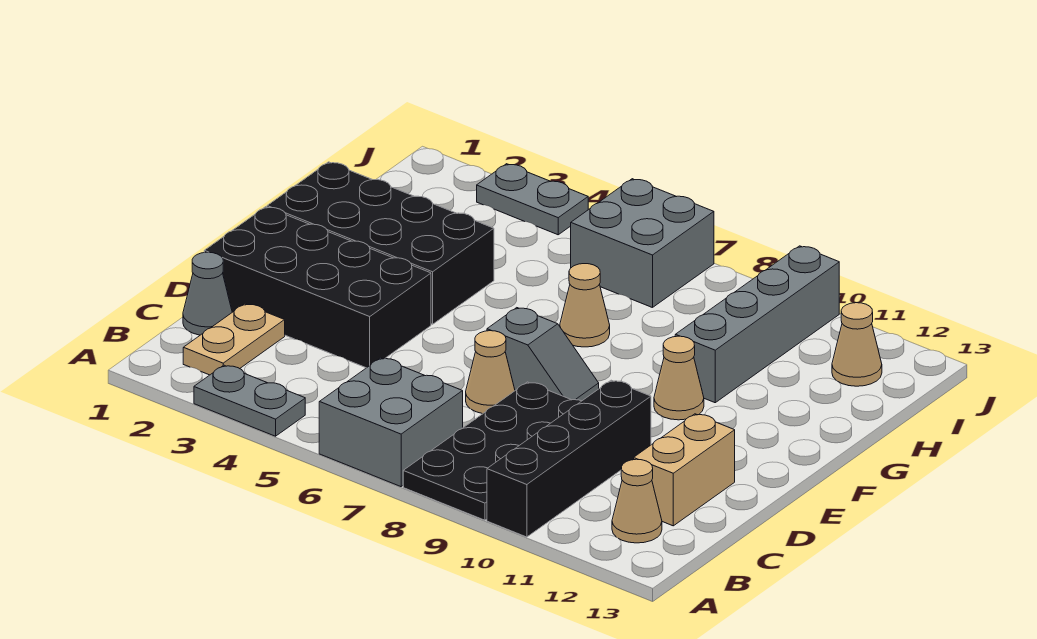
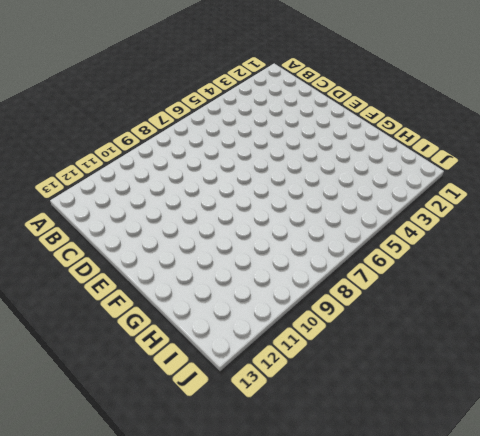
none -> grey plate A3:A4 level 1
none -> grey brick A6:B7 level 1
none -> black plate A8:D9 level 1

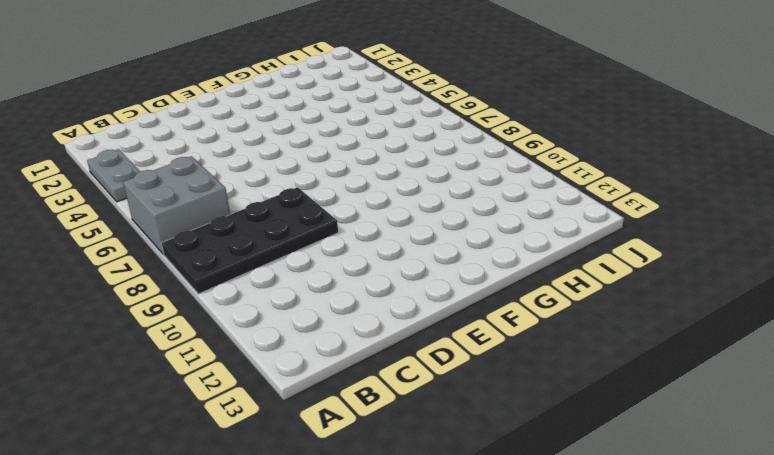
none -> black brick A10:D10 level 1
none -> tan plate B2:C2 level 1
none -> tan cone B12 level 1

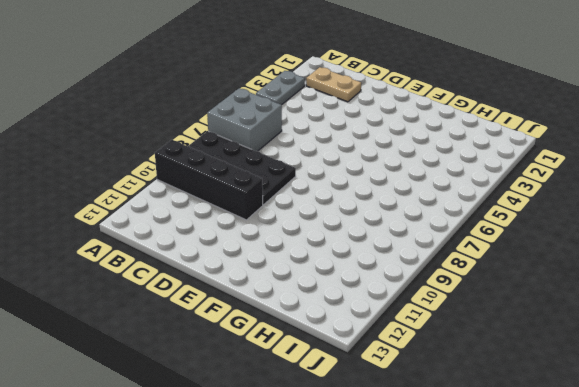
none -> tan cone B12 level 1
none -> grey cone C1 level 1
none -> tan brick C12:D12 level 1

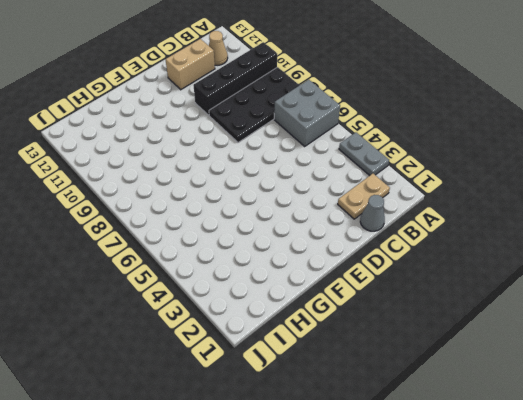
none -> black brick D1:E4 level 1
none -> tan cone D7 level 1
none -> grey slope E7:E8 level 1 top 7

